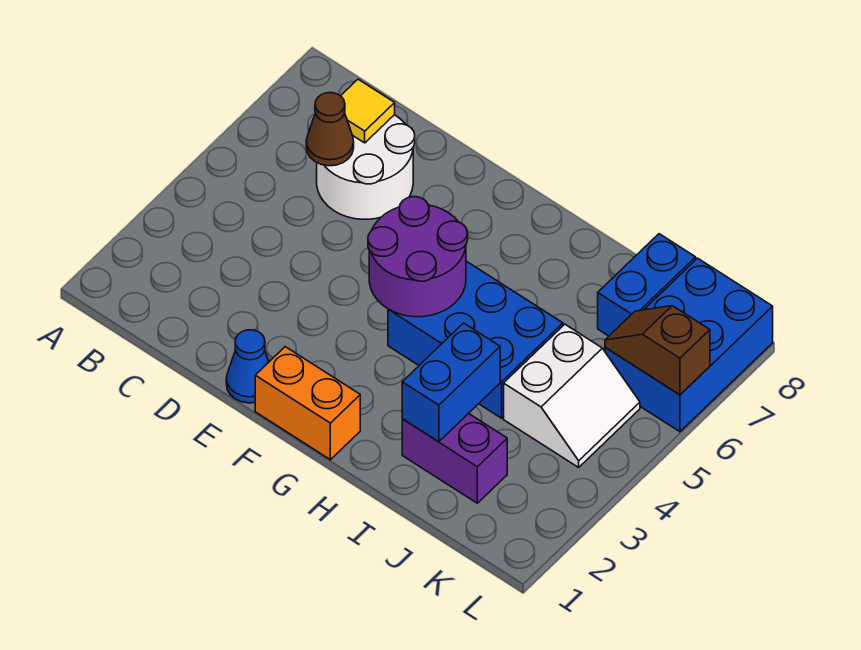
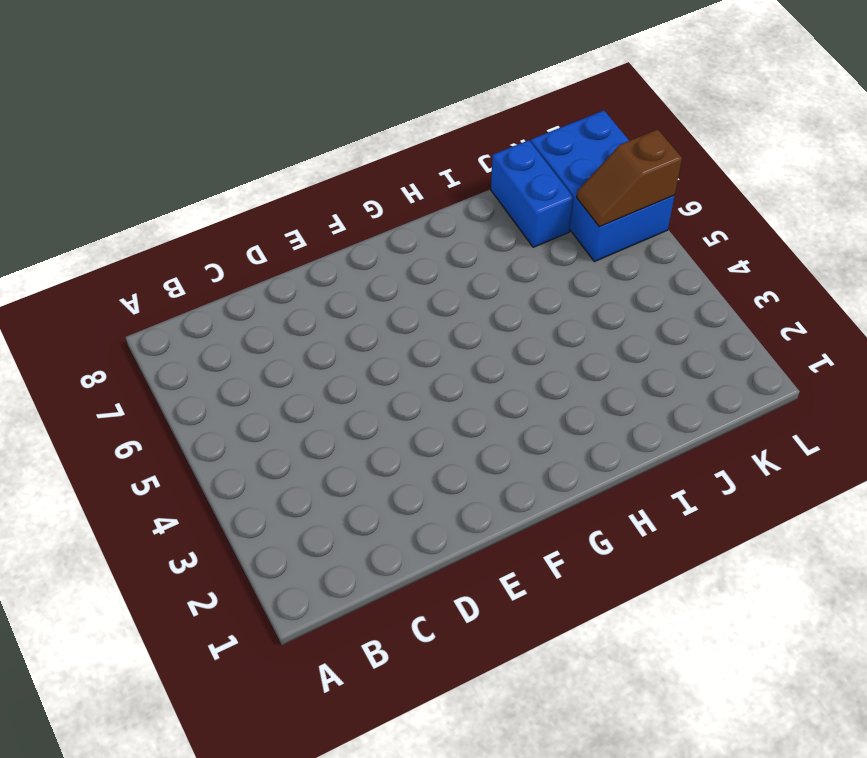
none -> white round brick C6:D7 level 1
none -> blue cone E1 level 1
none -> orange brick F1:G1 level 1

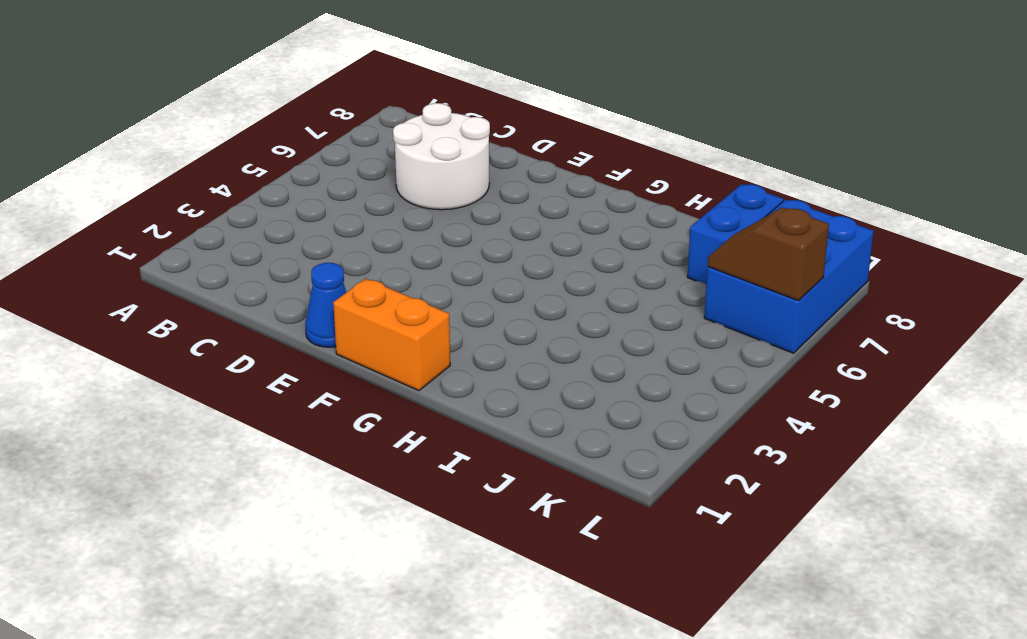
none -> blue brick G4:I5 level 1
none -> purple brick I2:J2 level 1
none -> white slope J4:K5 level 1 top J

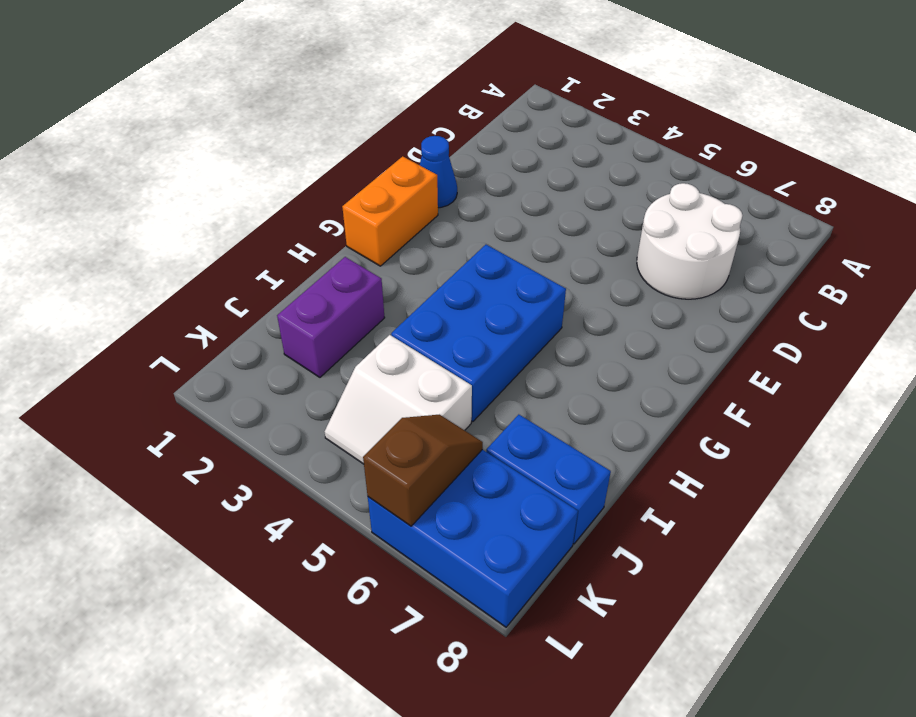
none -> brown cone C6 level 2
none -> yellow tile C7 level 2
none -> purple round brick F4:G5 level 2

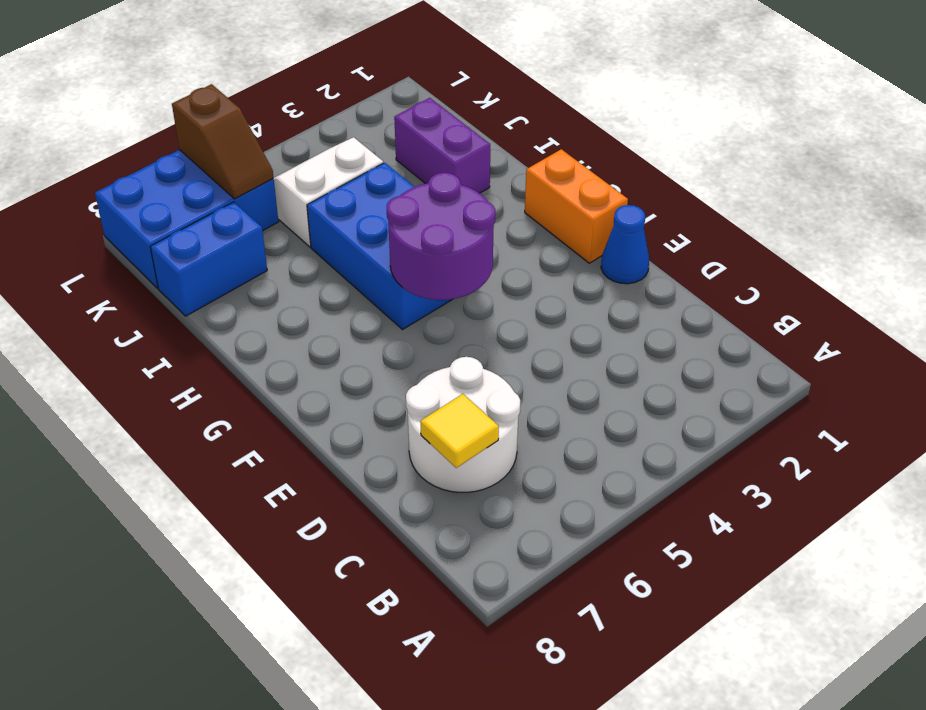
none -> brown cone C6 level 2
none -> blue brick I2:I3 level 2

